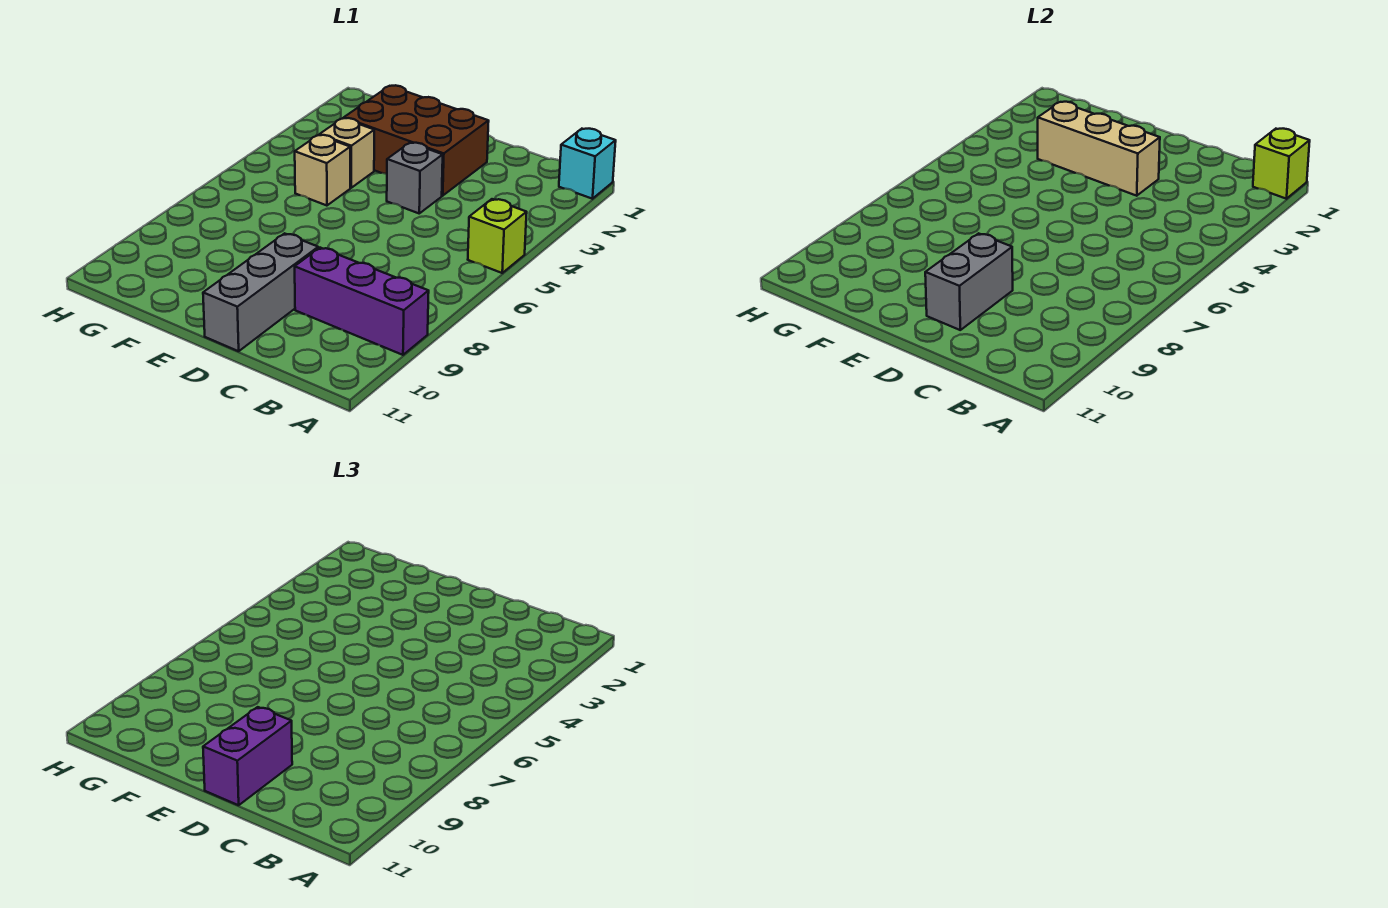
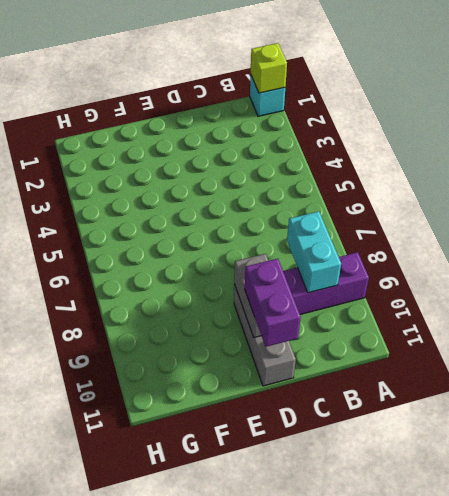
cyan brick B8:B9 level 2 -> none
none -> lime brick A5 level 1
none -> brown brick D2:F3 level 1
none -> grey brick D4 level 1

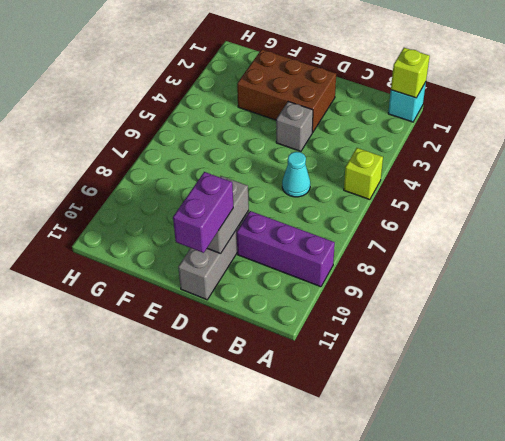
cyan cone C6 level 1 -> none
none -> tan brick F4 level 1
none -> tan brick F5 level 1
none -> tan brick D3:F3 level 2

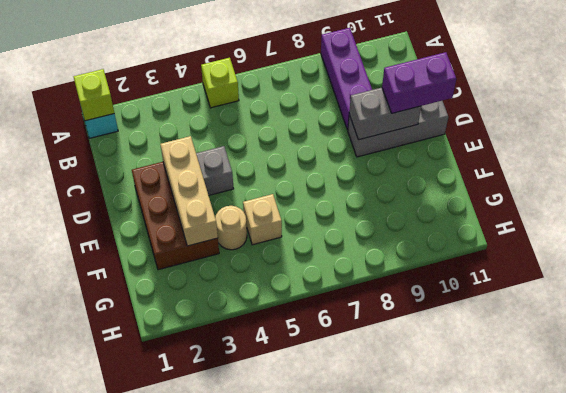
tan round brick F4 level 1 -> tan brick F4 level 1

